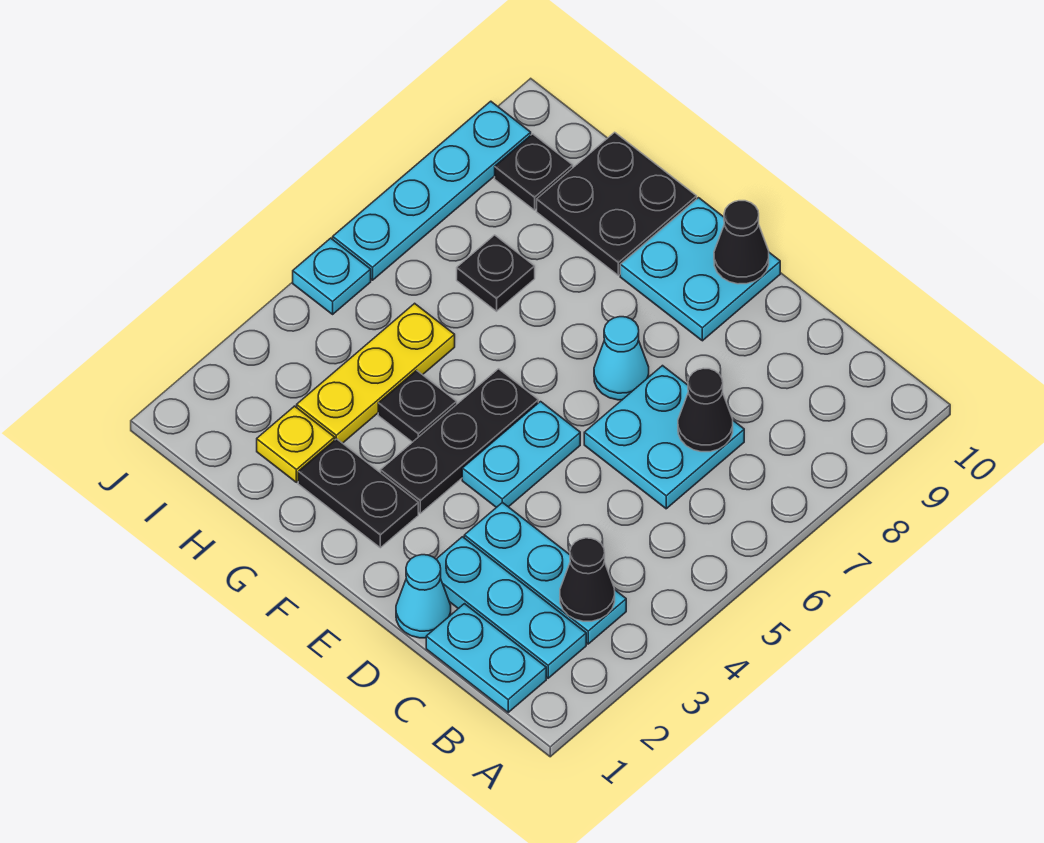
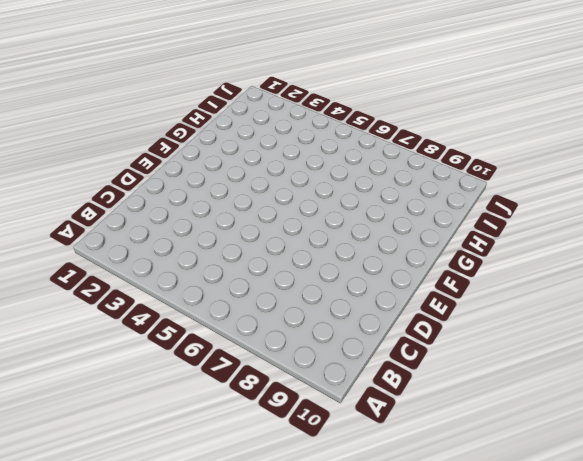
none -> cyan plate B1:C1 level 1
none -> cyan plate B2:D2 level 1
none -> cyan plate B3:D3 level 1

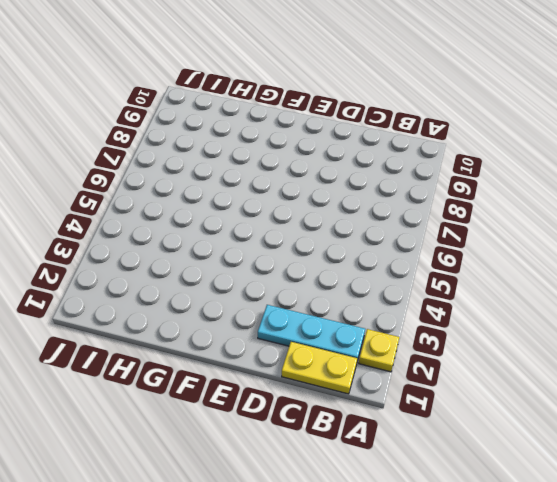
yellow plate A2 level 1 -> yellow plate H2 level 1
yellow plate B1:C1 level 1 -> cyan plate B1:C1 level 1
none -> cyan plate B3:D3 level 1
none -> cyan plate C6:D7 level 1
none -> cyan cone D1 level 1

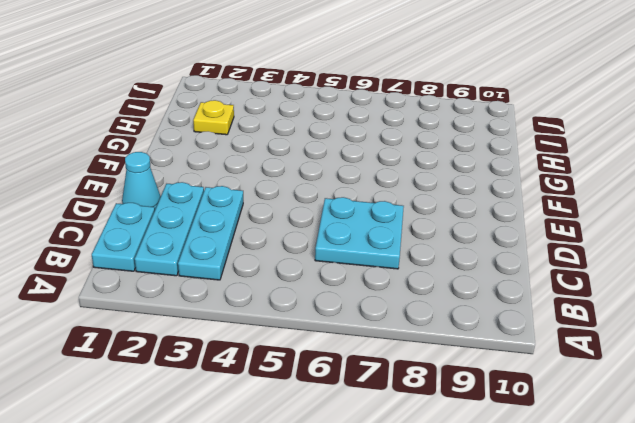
none -> cyan plate E4:E5 level 1
none -> cyan cone E7 level 1
none -> cyan plate E9:F10 level 1

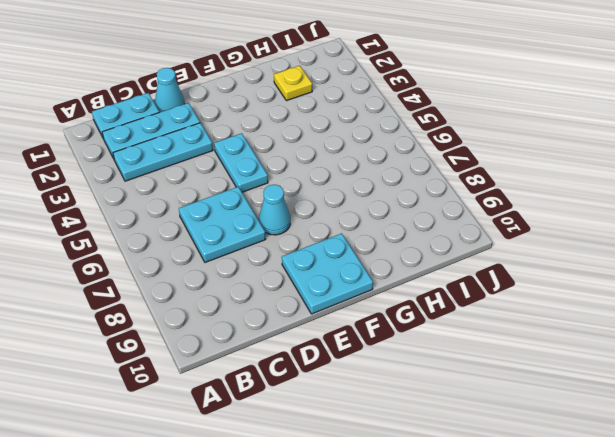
none -> black plate F2:G2 level 1
none -> black plate F3:F5 level 1
none -> black plate G4 level 1

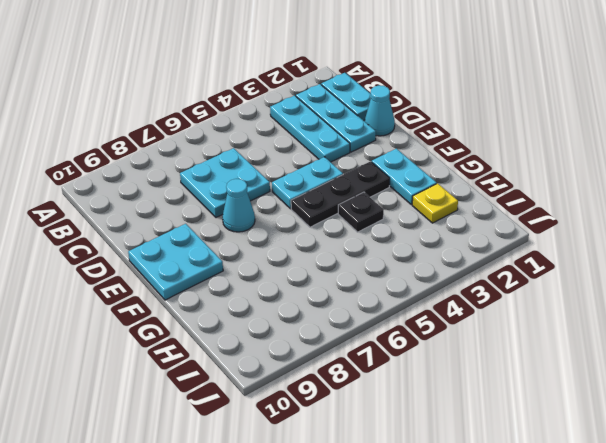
cyan plate F2:G2 level 1 -> black plate F2:G2 level 1
none -> black plate G9:H10 level 1
none -> yellow plate H3:H5 level 1
none -> black plate H7 level 1

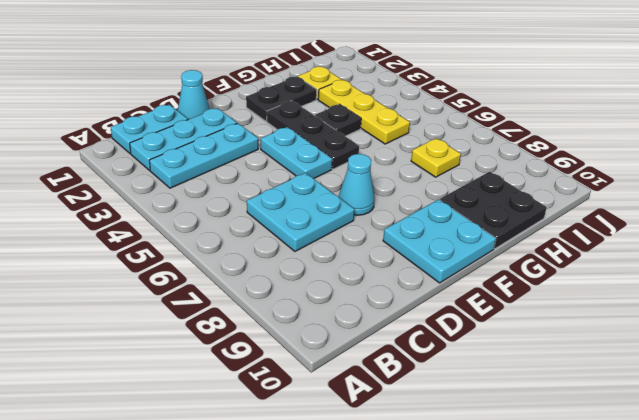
yellow plate H7 level 1 -> black plate H7 level 1
none -> black plate I9 level 1
none -> cyan plate J5 level 1
none -> cyan plate J6:J9 level 1

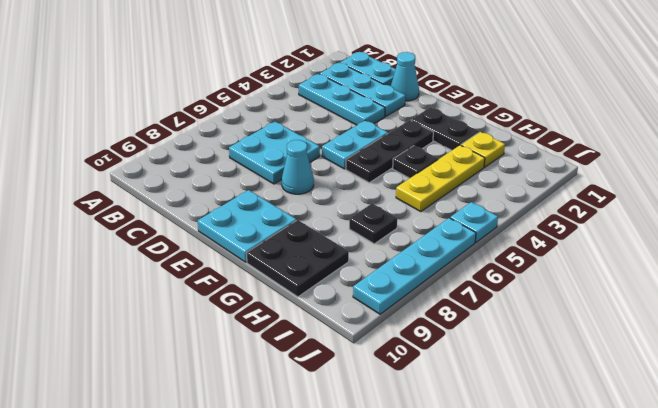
none -> black plate I9 level 1
none -> black cone B3 level 2
none -> black cone C7 level 2

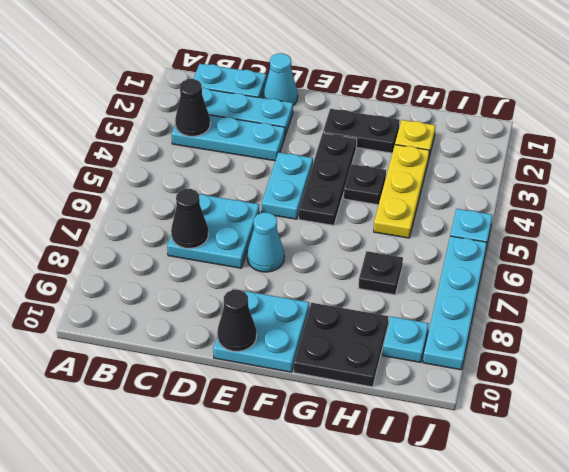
cyan plate I9 level 1 -> black plate I9 level 1

